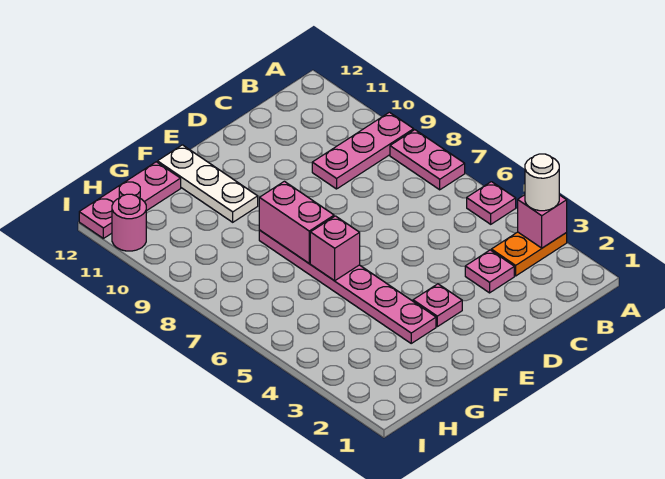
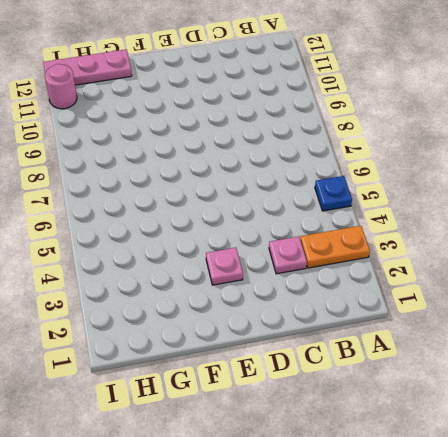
blue plate A5 level 1 -> pink plate A5 level 1
none -> pink plate A7:A8 level 1
none -> pink plate A9:C9 level 1
none -> pink plate F3:F8 level 1

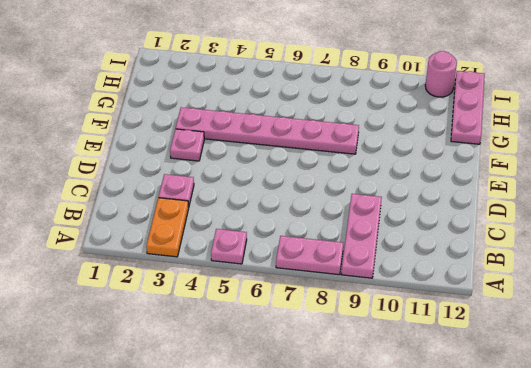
none -> white plate F10:F12 level 1
none -> pink brick A3 level 2
none -> pink brick F6 level 2

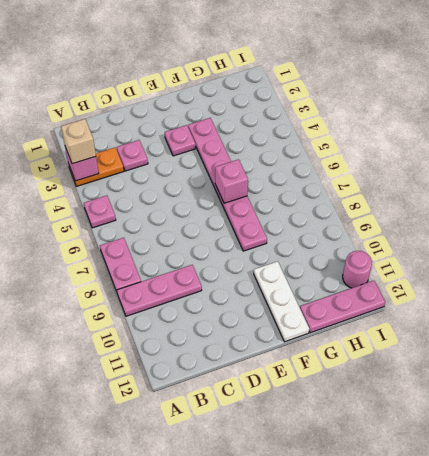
tan brick A3 level 3 -> white round brick A3 level 3
none -> pink brick F7:F8 level 2

